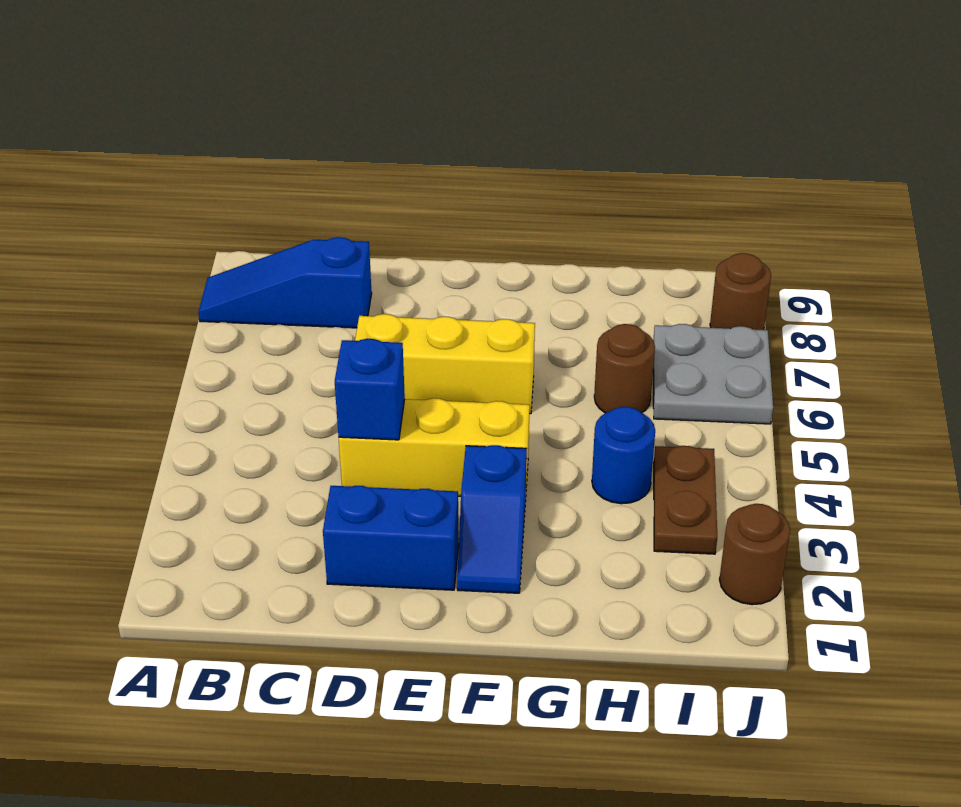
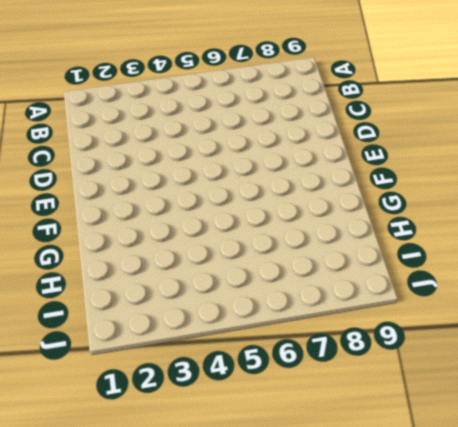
none -> blue slope A8:C8 level 1 top C
none -> blue brick D2:E2 level 1
none -> yellow brick D4:F4 level 1

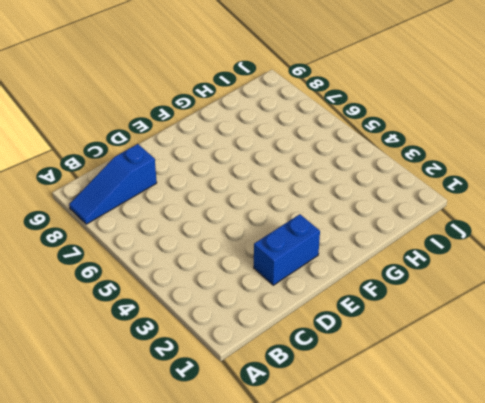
none -> yellow brick D4:F4 level 1
none -> yellow brick D6:F6 level 1
none -> blue slope F2:F3 level 1 top 3

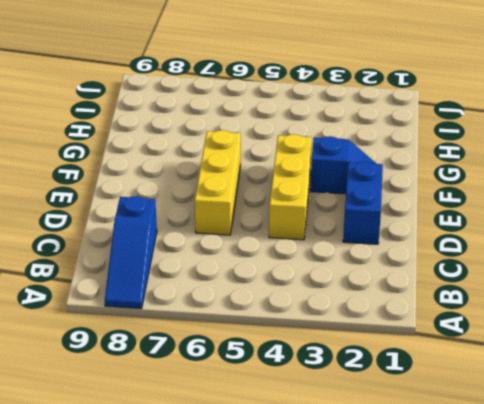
none -> blue round brick H4 level 1
none -> brown round brick H6 level 1
none -> brown plate I3:I4 level 1

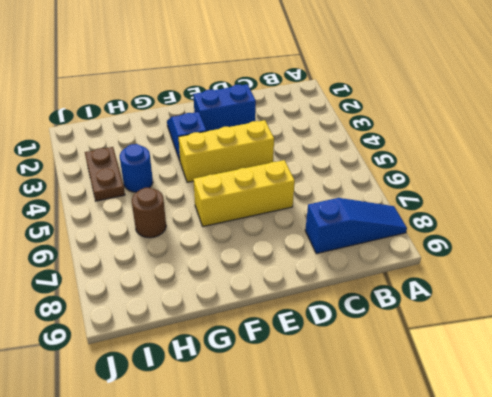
none -> grey plate I6:J7 level 1
none -> brown round brick J2 level 1
none -> brown round brick J8 level 1

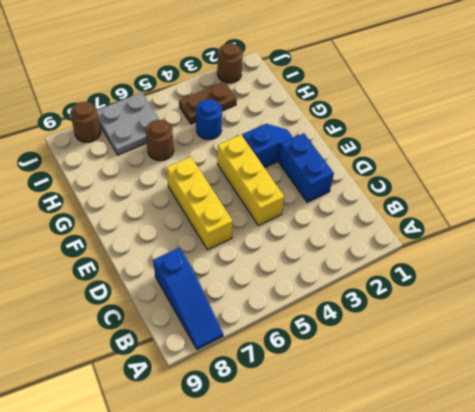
none -> blue brick D4 level 2

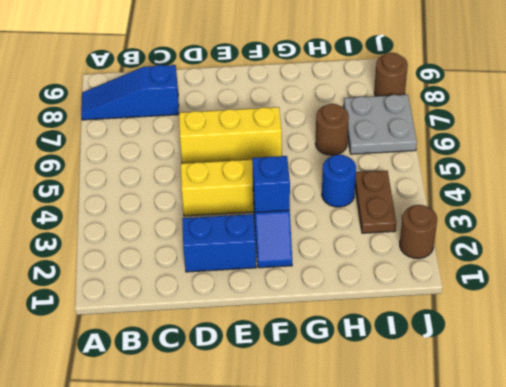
blue brick F3 level 2 -> blue brick D4 level 2

